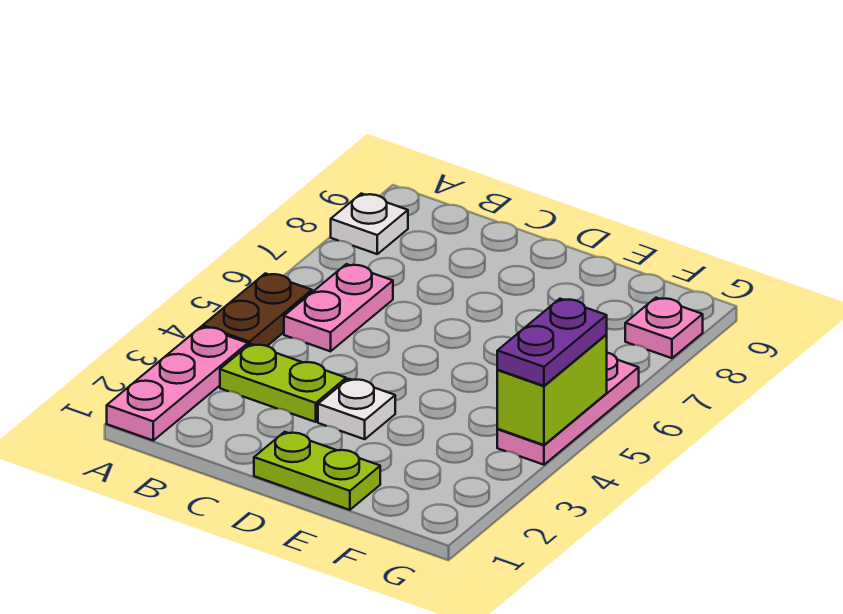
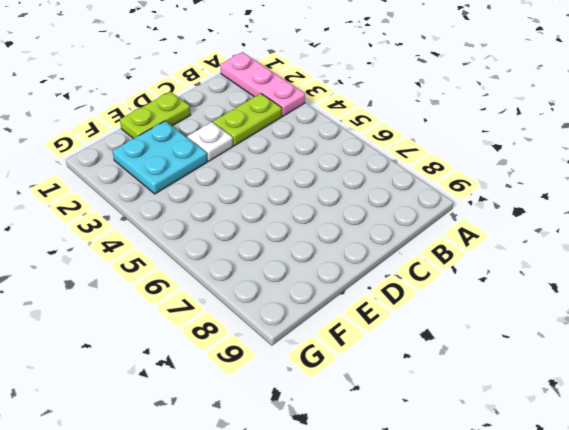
cyan plate E2:F3 level 1 -> none
none -> brown plate A4:A5 level 1
none -> white plate A8 level 1

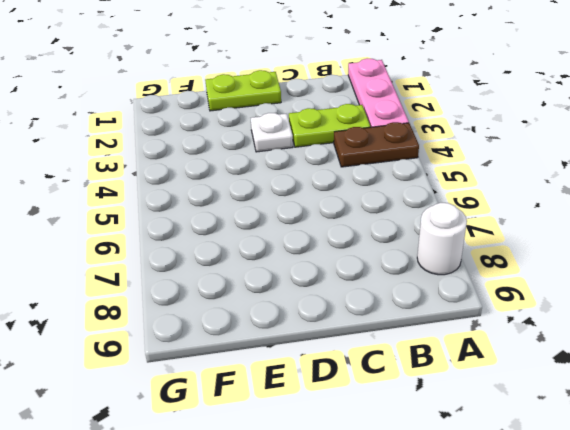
brown plate A4:B4 level 1 -> brown plate A4:A5 level 1
white round brick A8 level 1 -> white plate A8 level 1
none -> pink plate B5:B6 level 1
none -> pink plate G4:G6 level 1

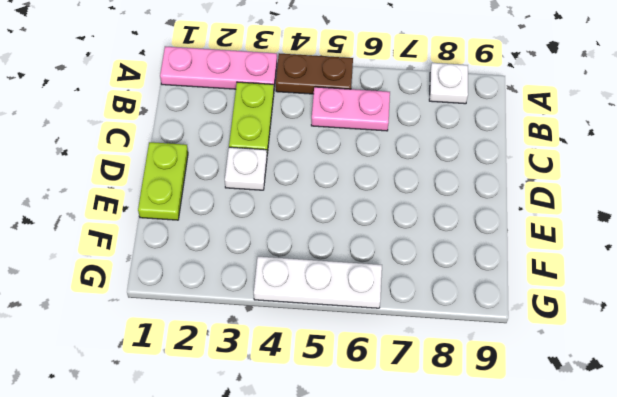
white plate G4:G6 level 1 -> pink plate G4:G6 level 1
none -> pink plate G8 level 1
none -> lime brick G4:G5 level 2

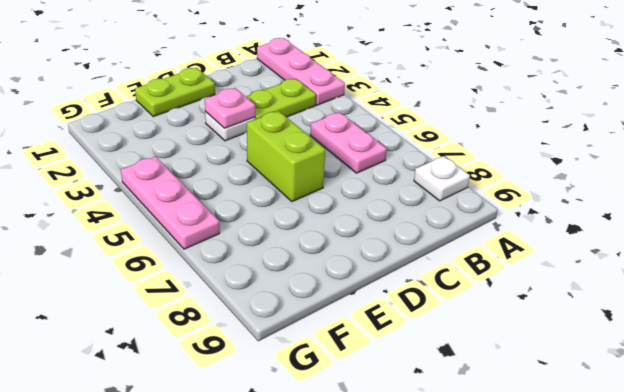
pink plate D3 level 2 -> pink plate G8 level 1
lime brick D5:D6 level 1 -> lime brick G4:G5 level 2
none -> brown plate A4:A5 level 1
none -> purple plate G4:G5 level 3

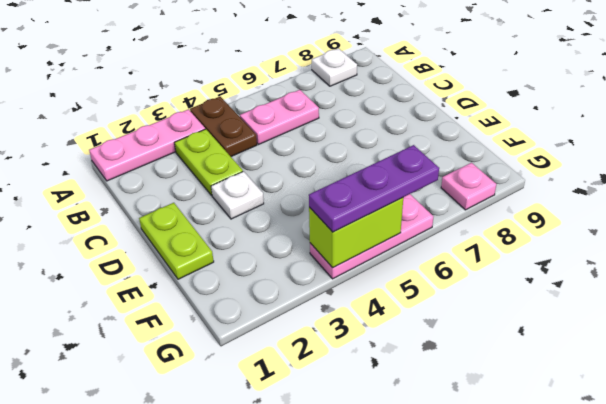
brown plate A4:B4 level 1 -> brown plate A4:A5 level 1
purple plate G4:G6 level 3 -> purple plate G4:G5 level 3

